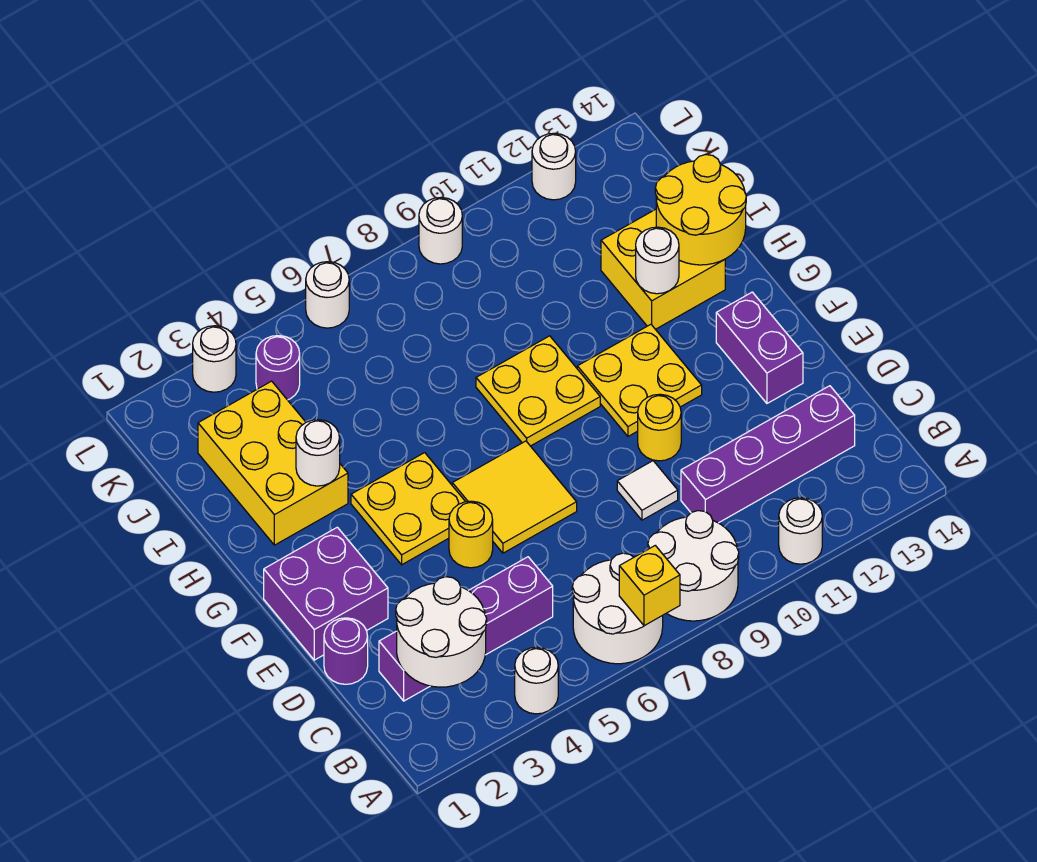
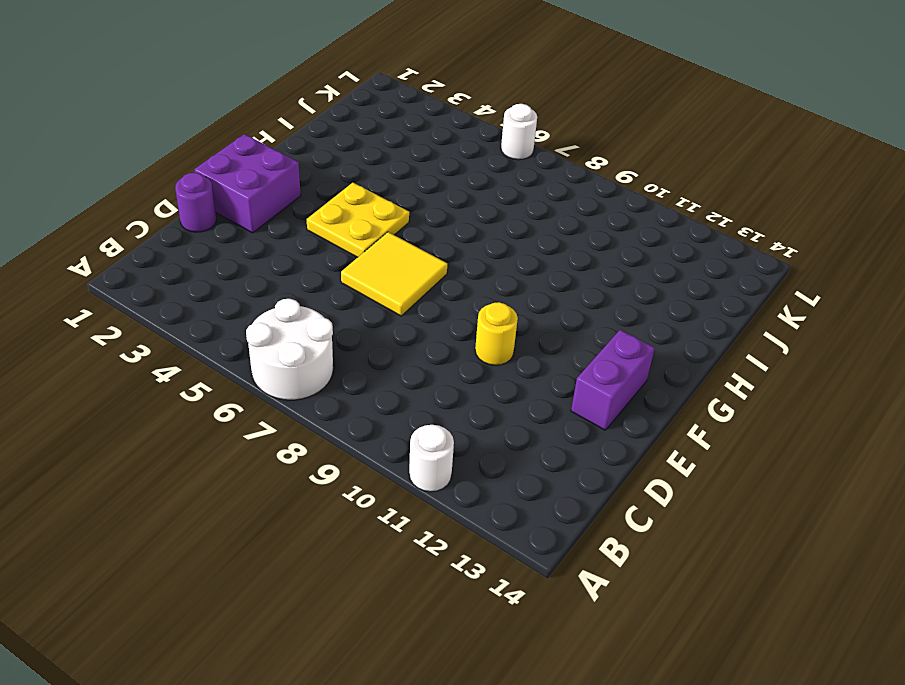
none -> white round brick A4 level 1
none -> white round brick A8:B9 level 1
none -> purple brick C2:C5 level 1

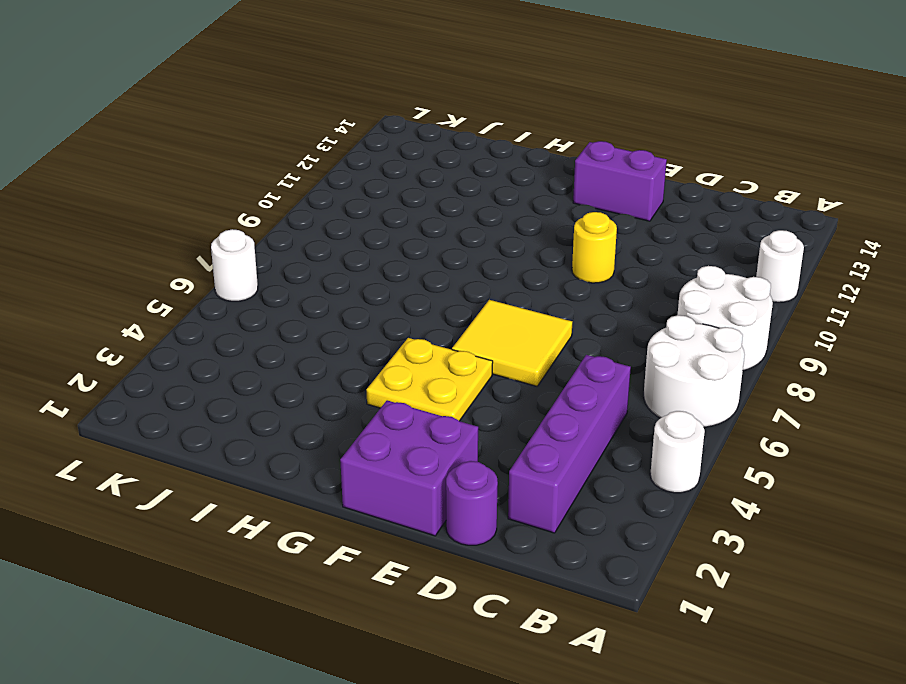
none -> purple brick C10:C13 level 1
none -> white tile D9 level 1
none -> yellow round brick E5 level 1

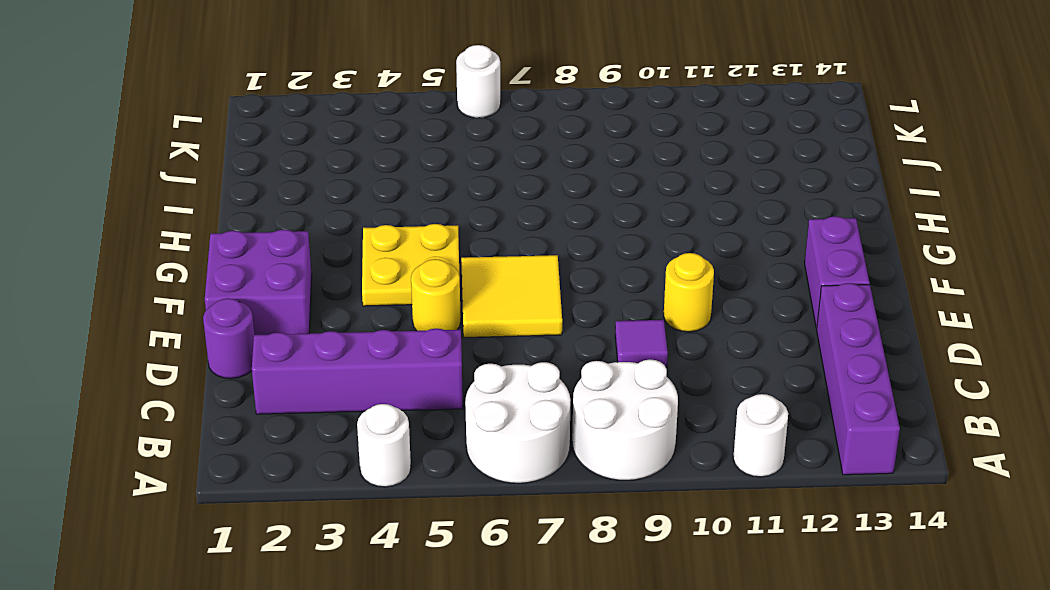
purple brick A13:D13 level 1 -> purple brick C10:C13 level 1
purple tile D9 level 1 -> white tile D9 level 1
none -> yellow plate F10:G11 level 1
none -> yellow plate G8:H9 level 1
none -> yellow brick H2:J3 level 1

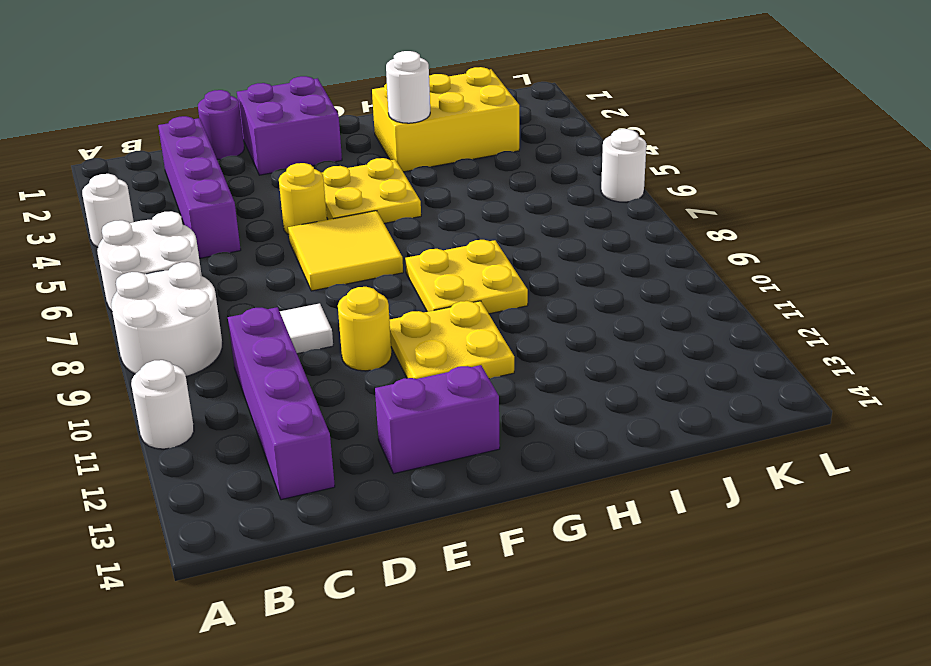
none -> yellow brick H12:I13 level 1
none -> purple round brick K4 level 1
none -> white round brick L3 level 1

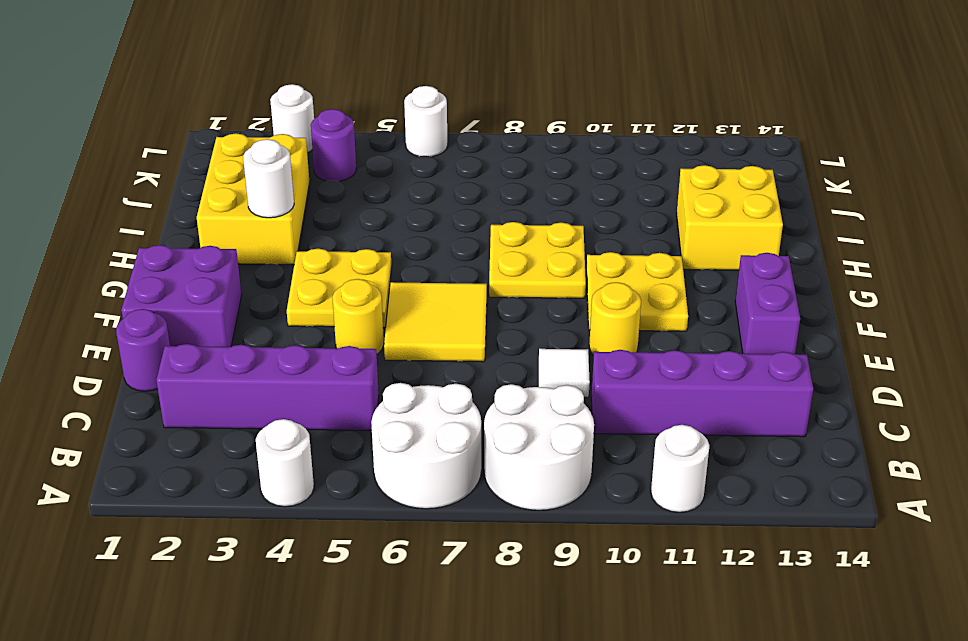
none -> white round brick L9 level 1
none -> white round brick L12 level 1
none -> yellow brick A7 level 2

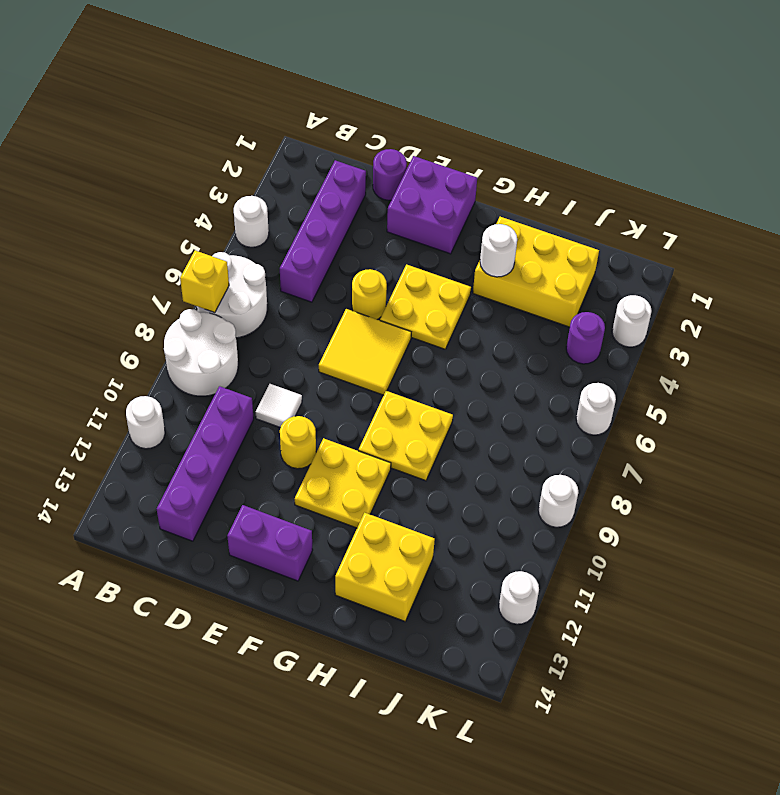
none -> white round brick B2:C3 level 2
none -> white round brick H12 level 2
none -> yellow round brick H13:I14 level 2

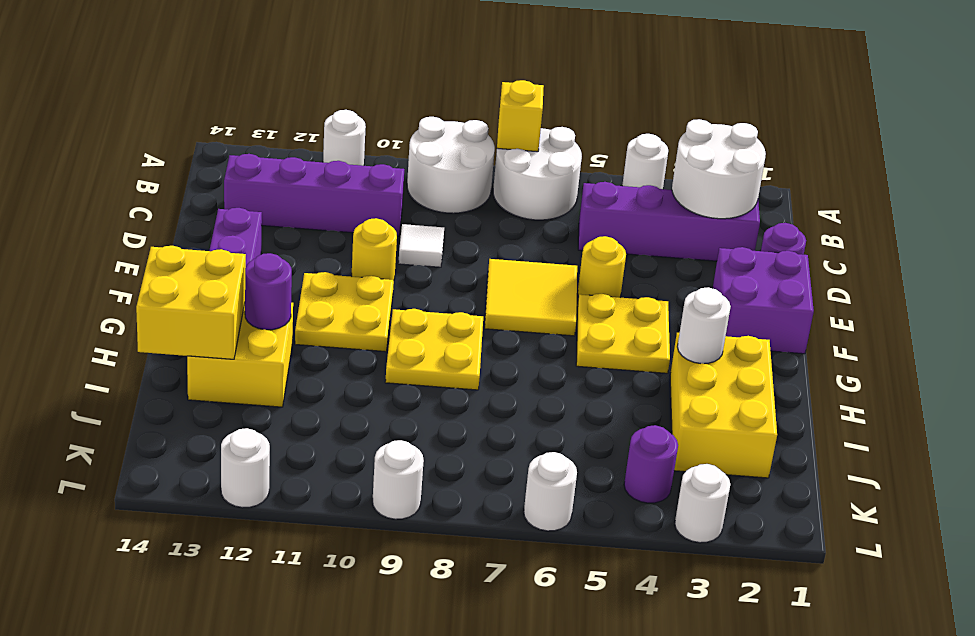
purple round brick H12 level 2 -> white round brick H12 level 2
yellow brick H13:I14 level 2 -> yellow round brick H13:I14 level 2

